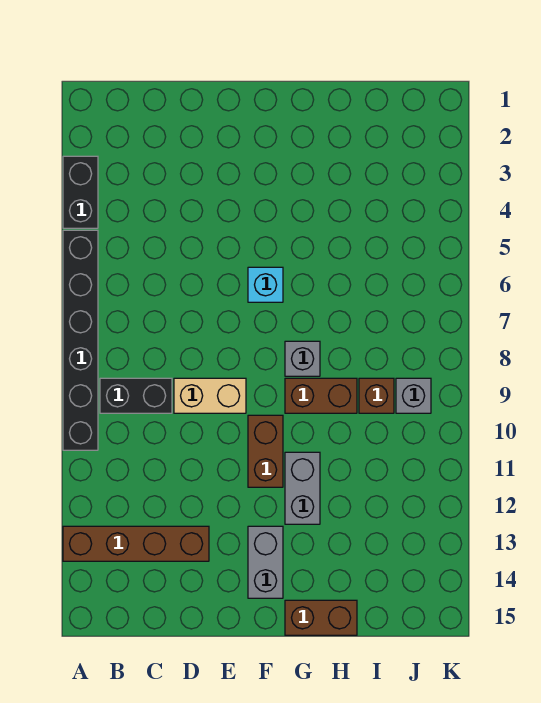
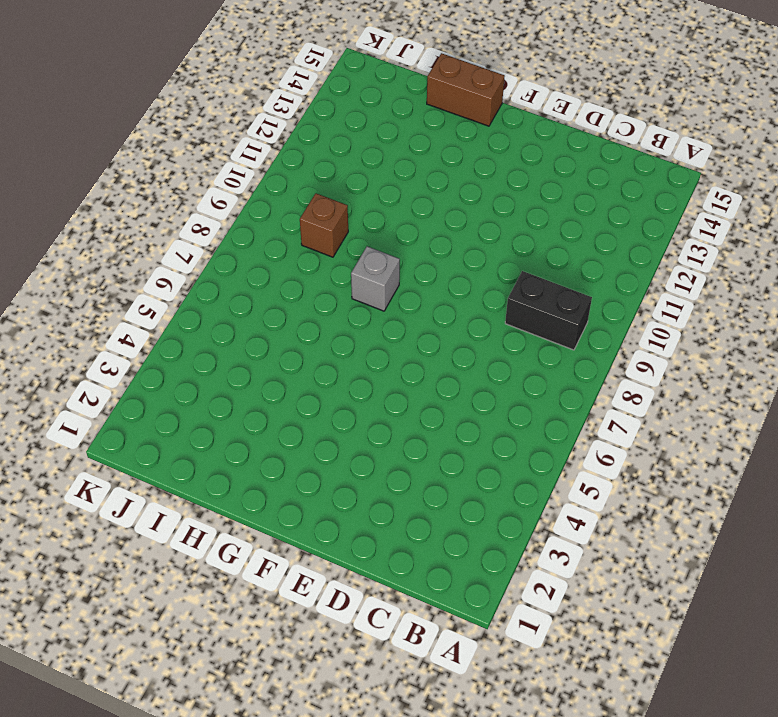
none -> black brick A3:A4 level 1
none -> black brick A5:A10 level 1
none -> brown brick A13:D13 level 1

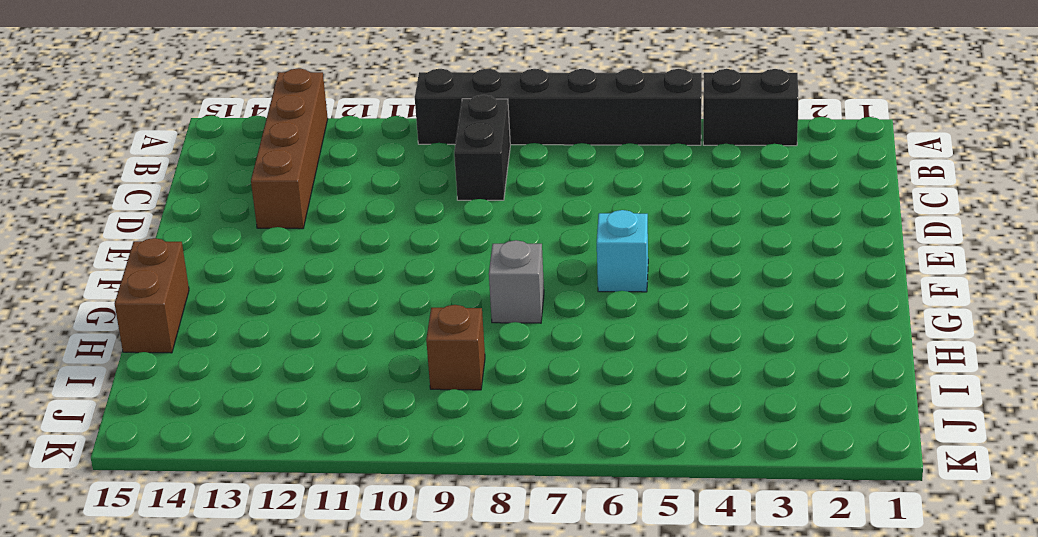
none -> tan brick D9:E9 level 1
none -> brown brick F10:F11 level 1
none -> grey brick F13:F14 level 1

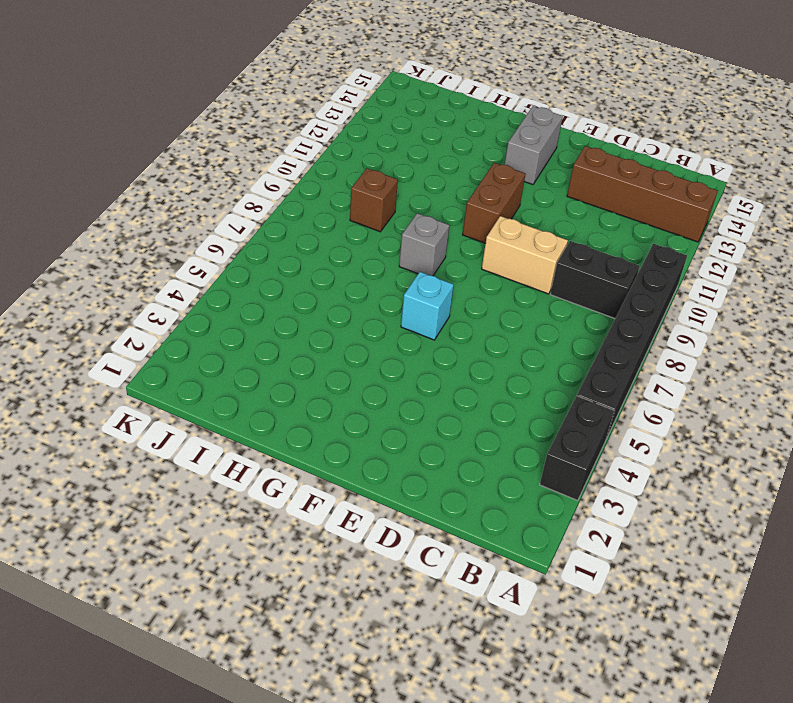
none -> brown brick G9:H9 level 1
none -> grey brick G11:G12 level 1
none -> brown brick G15:H15 level 1

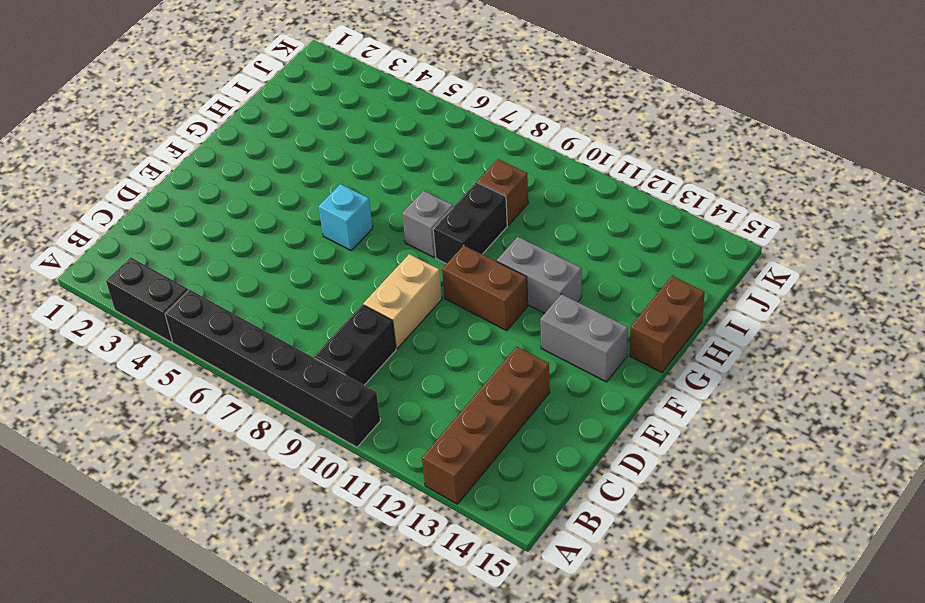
black brick G9:H9 level 1 -> brown brick G9:H9 level 1
none -> grey brick J9 level 1

